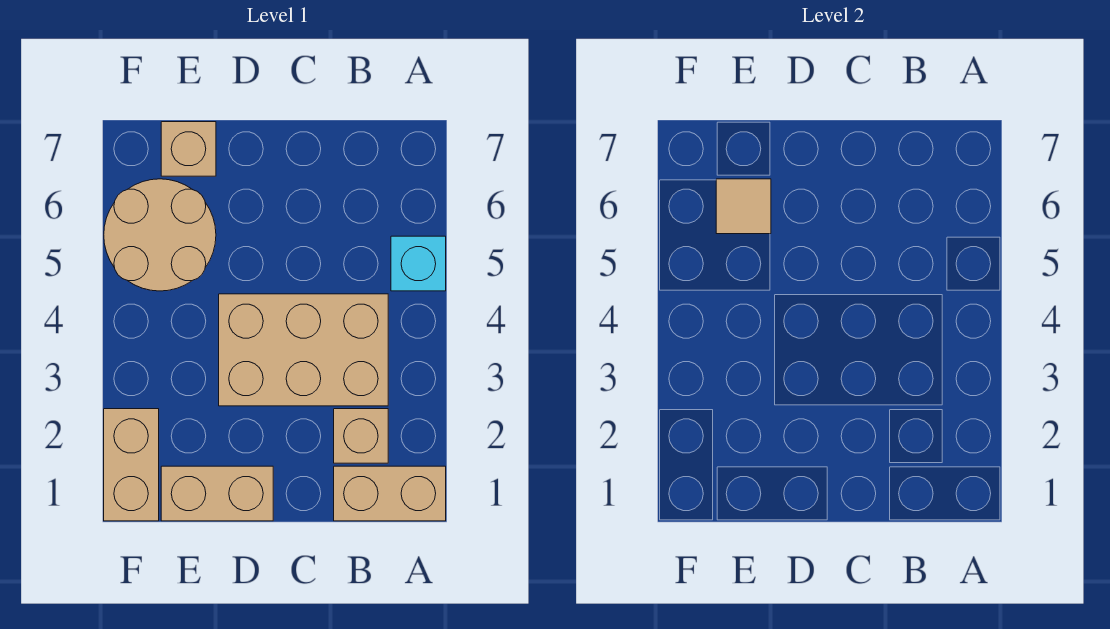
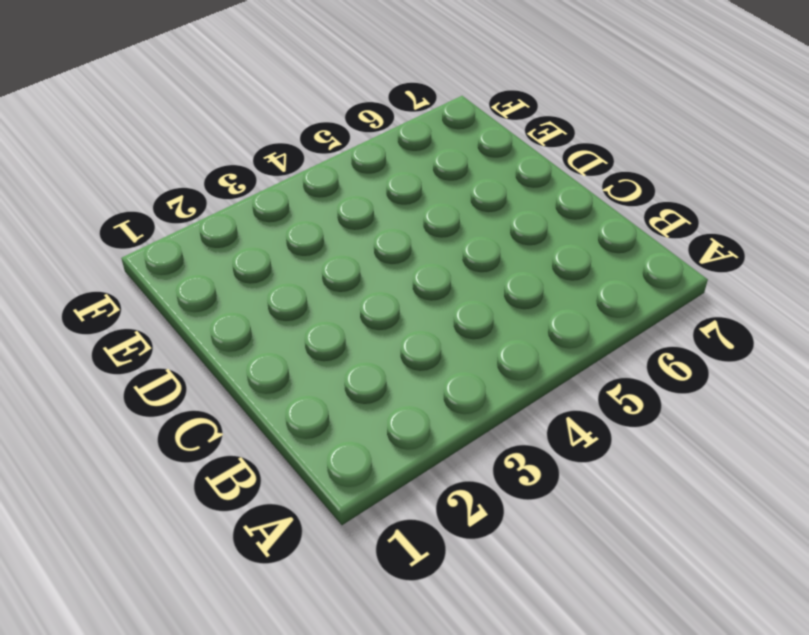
none -> tan brick A1:B1 level 1
none -> cyan brick A5 level 1

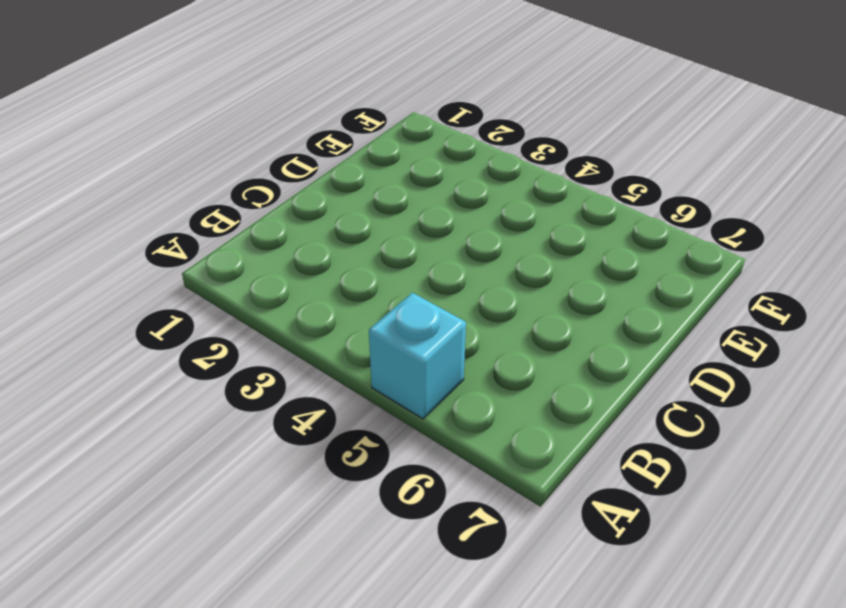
none -> tan brick A1:B1 level 1
none -> tan brick B2 level 1

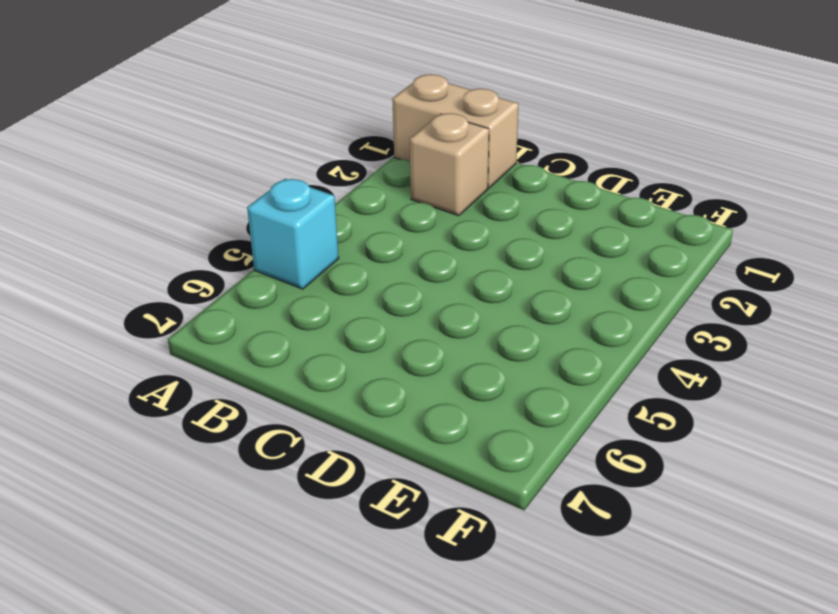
none -> tan brick B3:D4 level 1
none -> tan brick D1:E1 level 1

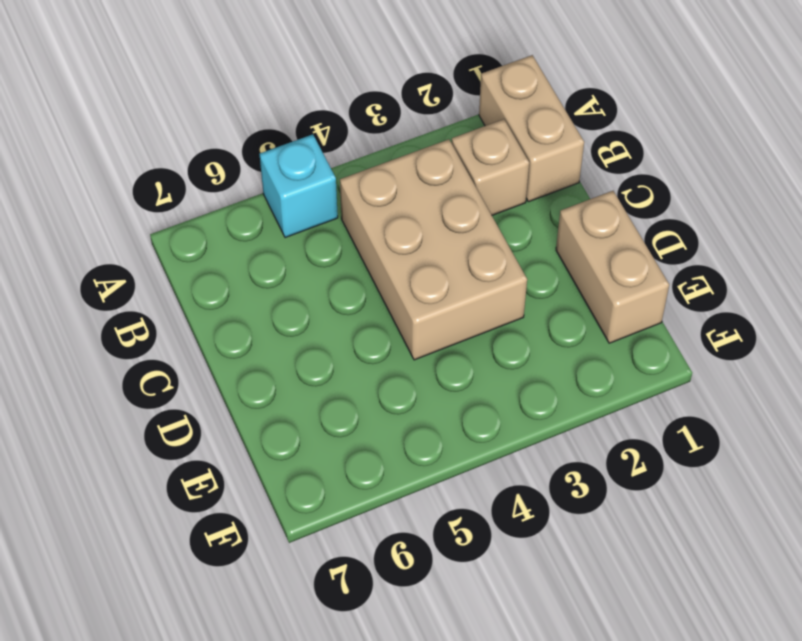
none -> tan round brick E5:F6 level 1
none -> tan brick E7 level 1

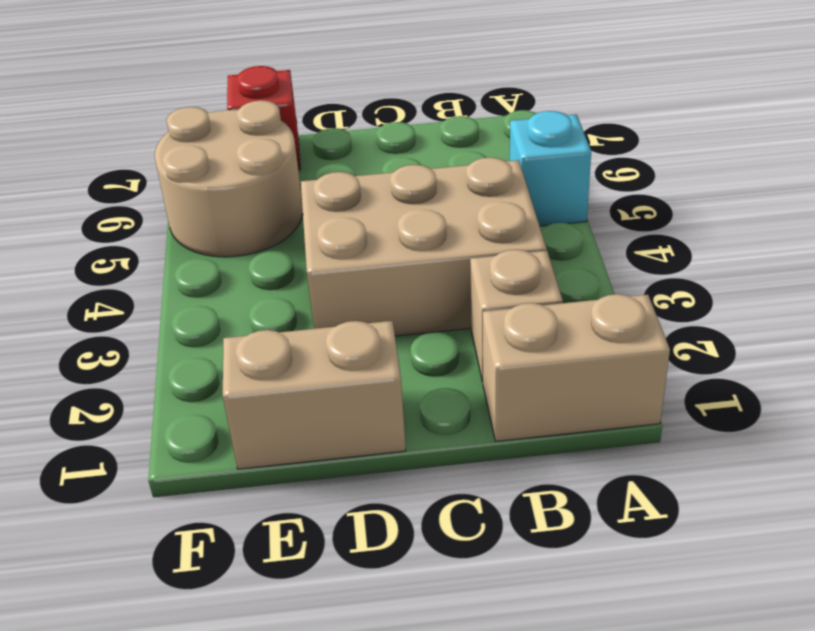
red brick E7 level 1 -> tan brick E7 level 1
none -> tan brick F1:F2 level 1
none -> tan tile E6 level 2

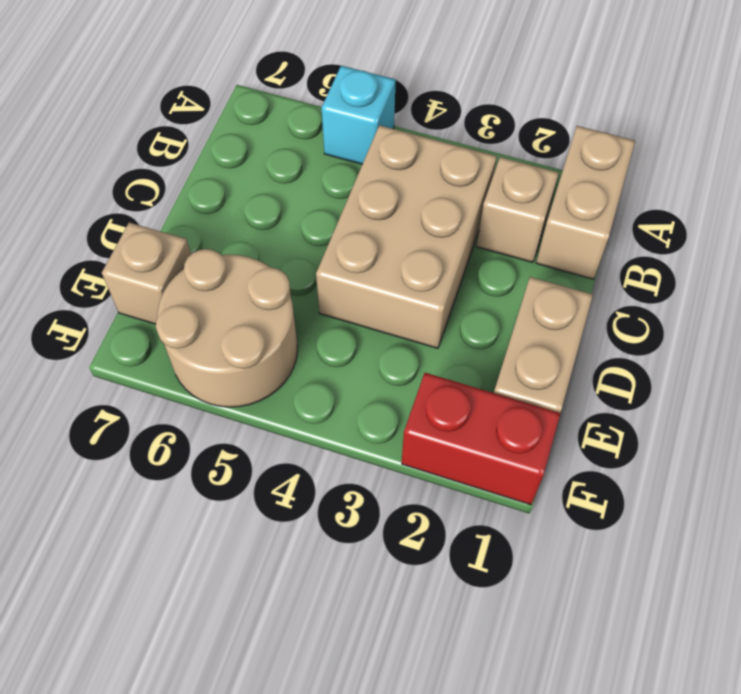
red brick F1:F2 level 1 -> tan brick F1:F2 level 1
none -> tan tile E6 level 2

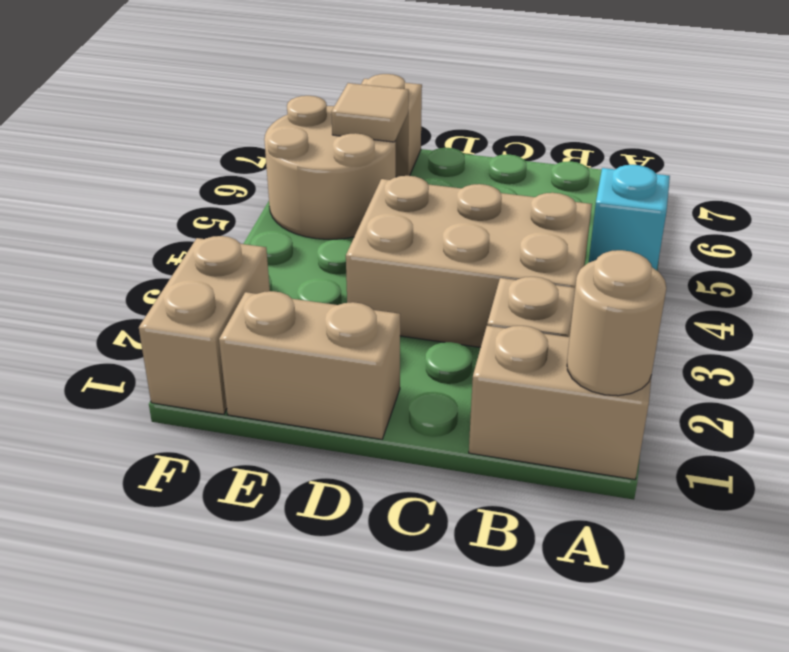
tan round brick A1 level 2 -> none

